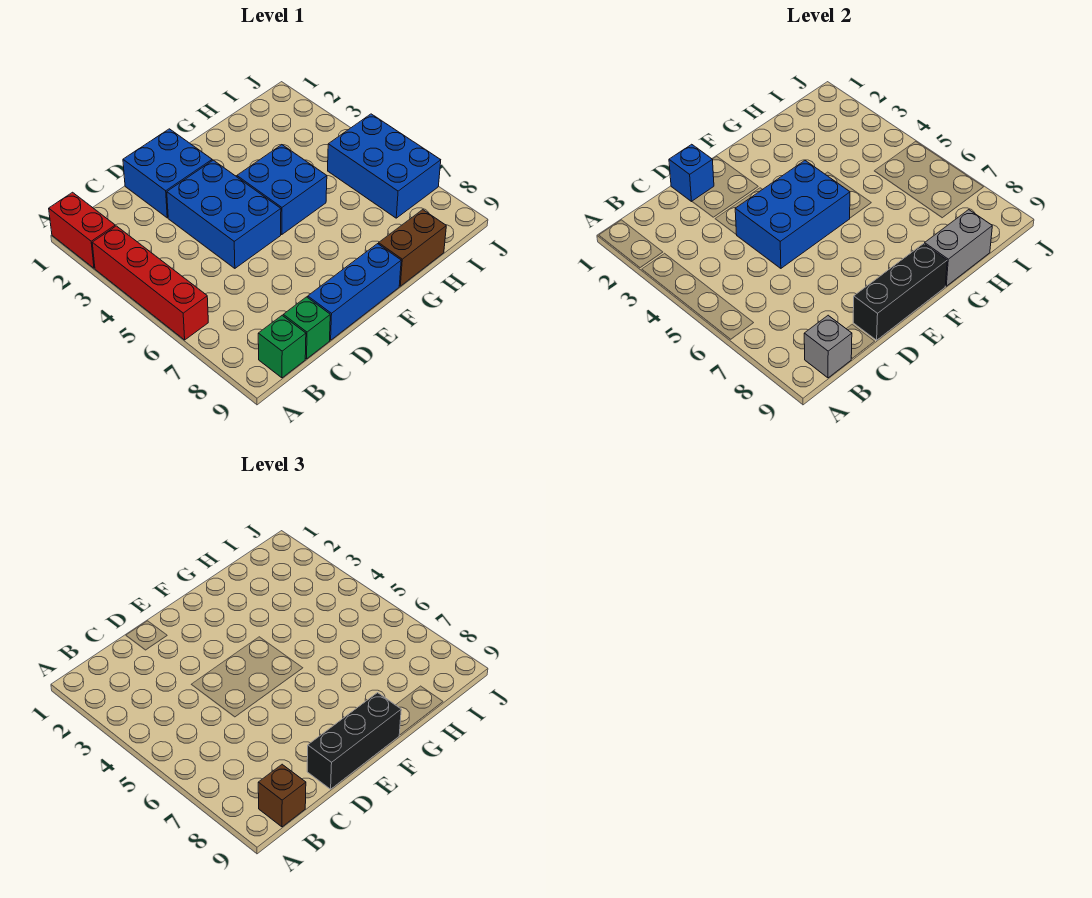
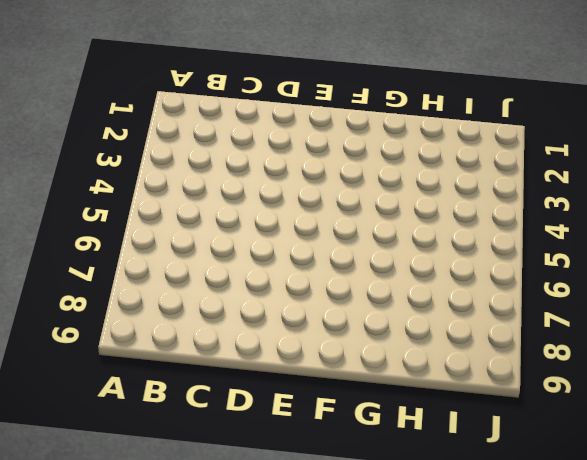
none -> red brick A1:A2 level 1
none -> red brick A3:A6 level 1
none -> green brick B9 level 1

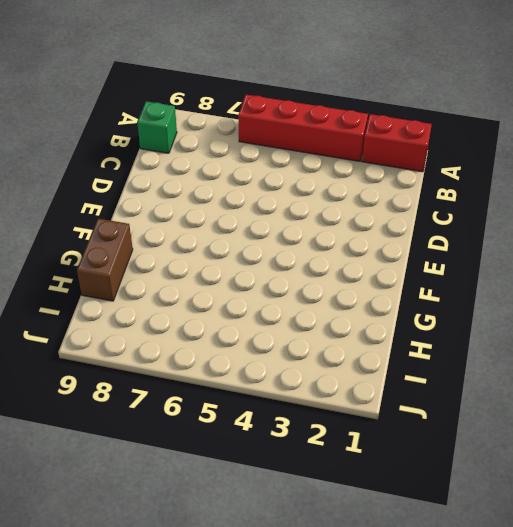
none -> green brick C9 level 1
none -> blue brick D1:E2 level 1
none -> blue brick D3:E5 level 1

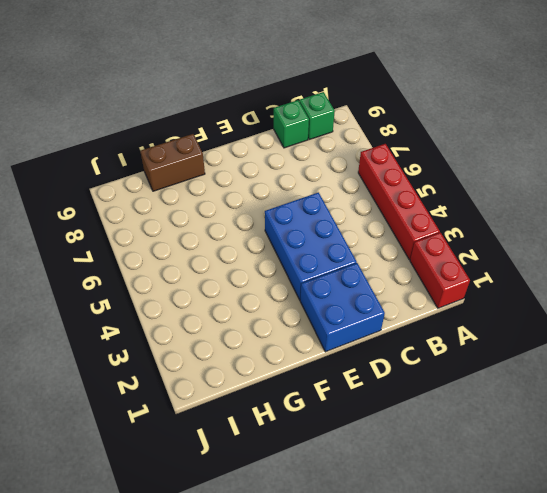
none -> blue brick D9:F9 level 1
none -> blue brick F4:G5 level 1
none -> blue brick I5:J7 level 1

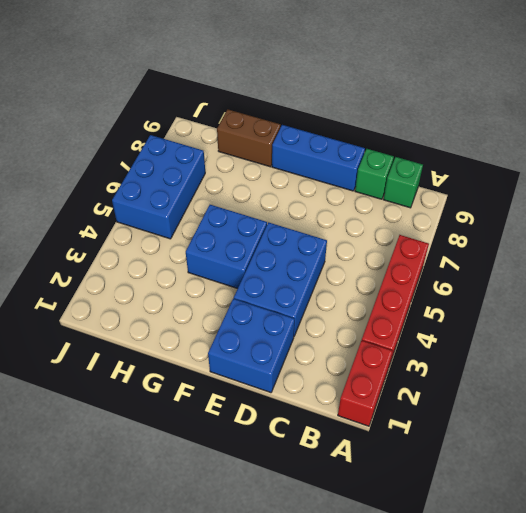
none -> grey brick B9 level 2
none -> blue brick D1 level 2
none -> blue brick D4:F5 level 2

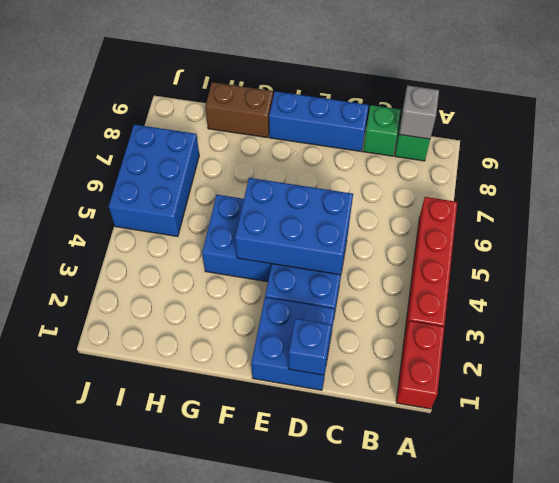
none -> black brick D9:F9 level 2
none -> grey brick G9:H9 level 2
none -> brown brick B9 level 3

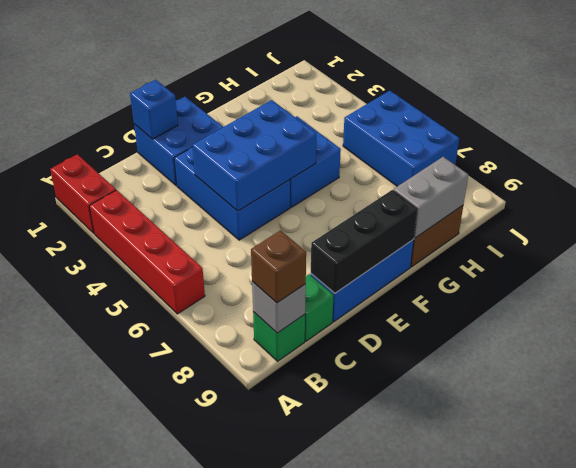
none -> black brick D9:F9 level 3

